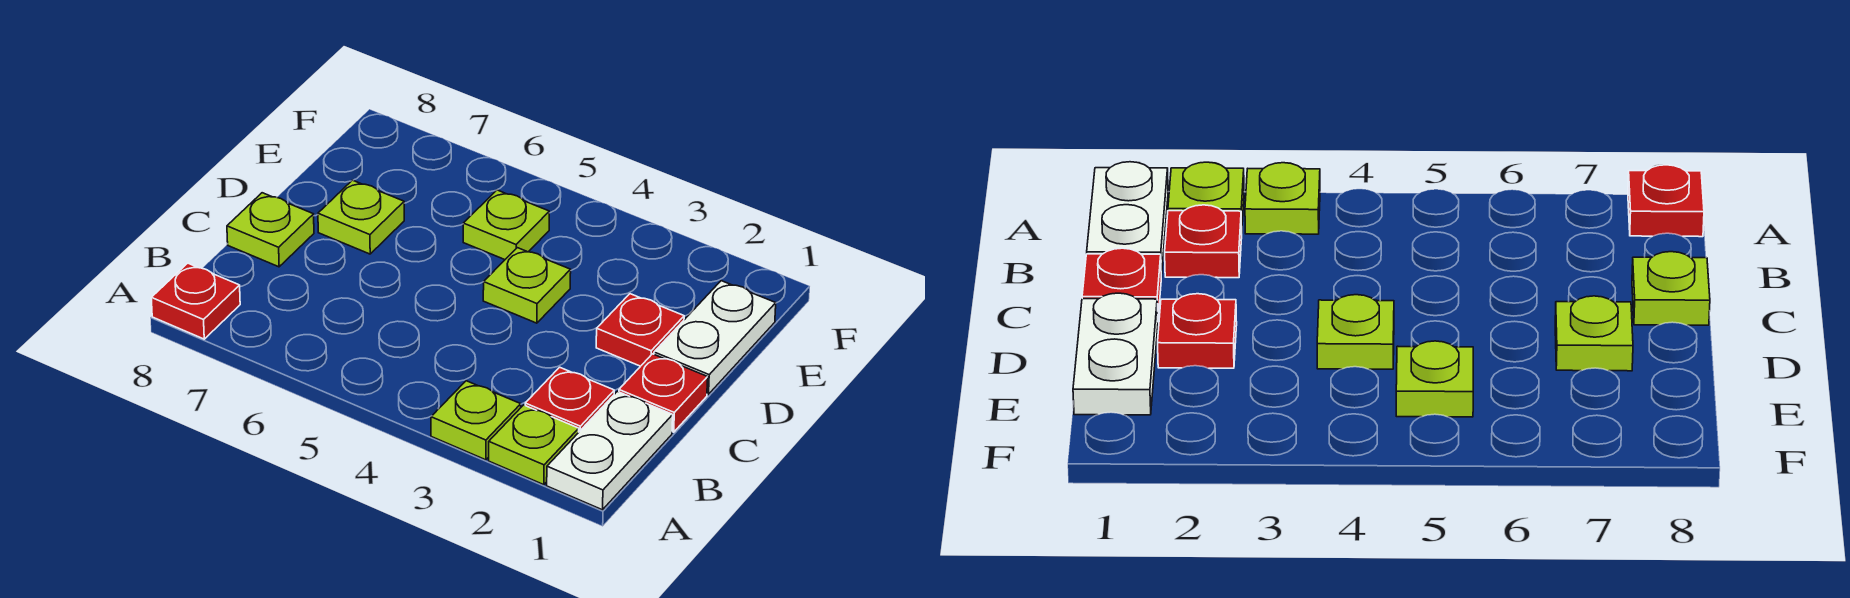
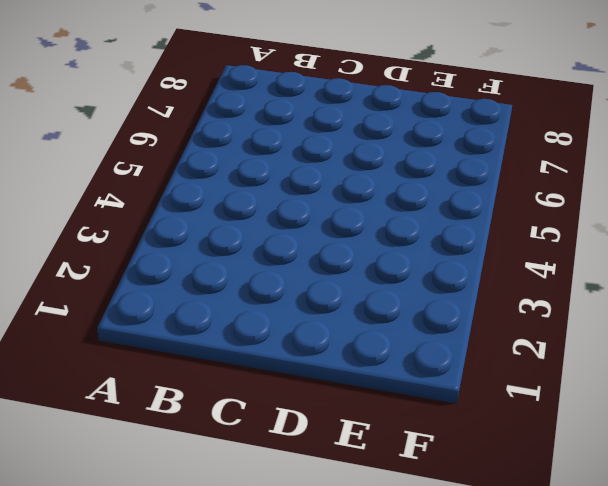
none -> white plate A1:B1 level 1
none -> lime plate A2 level 1
none -> lime plate A3 level 1

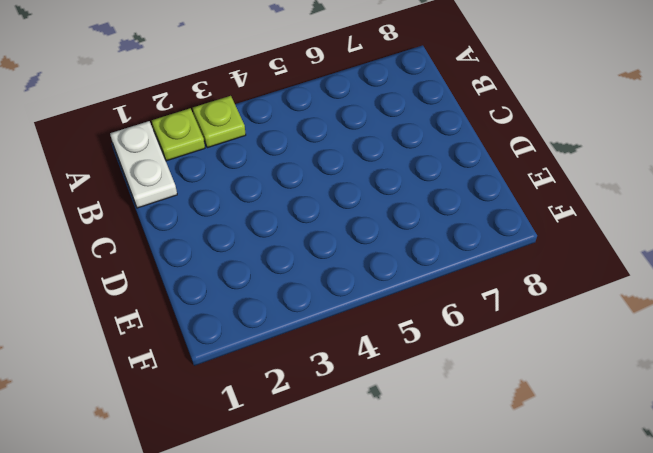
none -> red plate A8 level 1
none -> red plate B2 level 1
none -> red plate C1 level 1

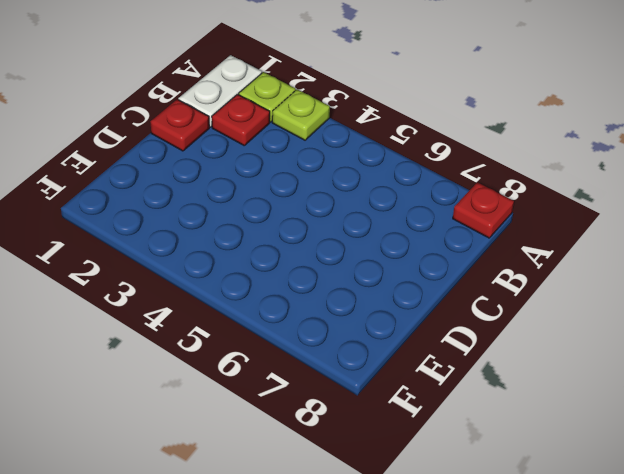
none -> lime plate C8 level 1
none -> white plate D1:E1 level 1
none -> red plate D2 level 1

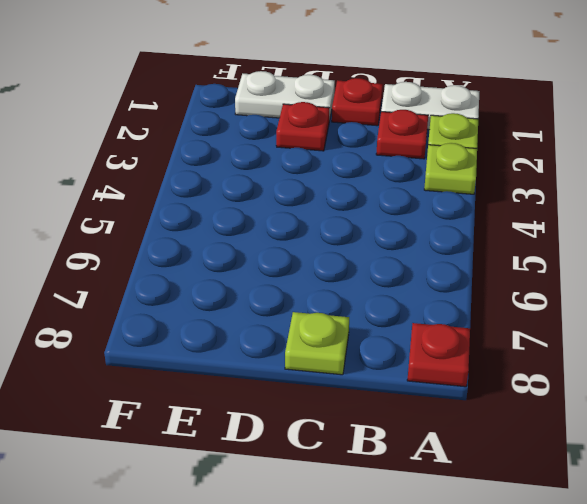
none -> lime plate D4 level 1
none -> lime plate D7 level 1
none -> lime plate E5 level 1

